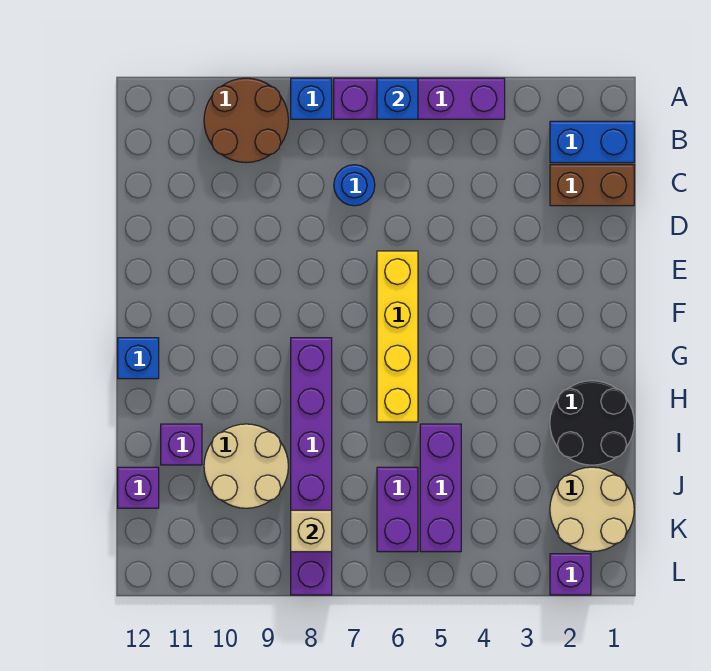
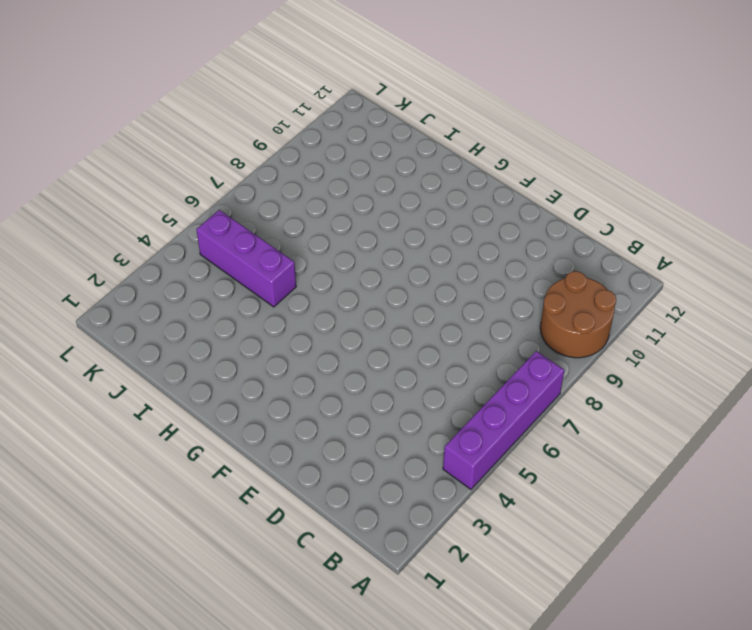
none -> blue brick A8 level 1
none -> blue brick B1:B2 level 1
none -> brown brick C1:C2 level 1

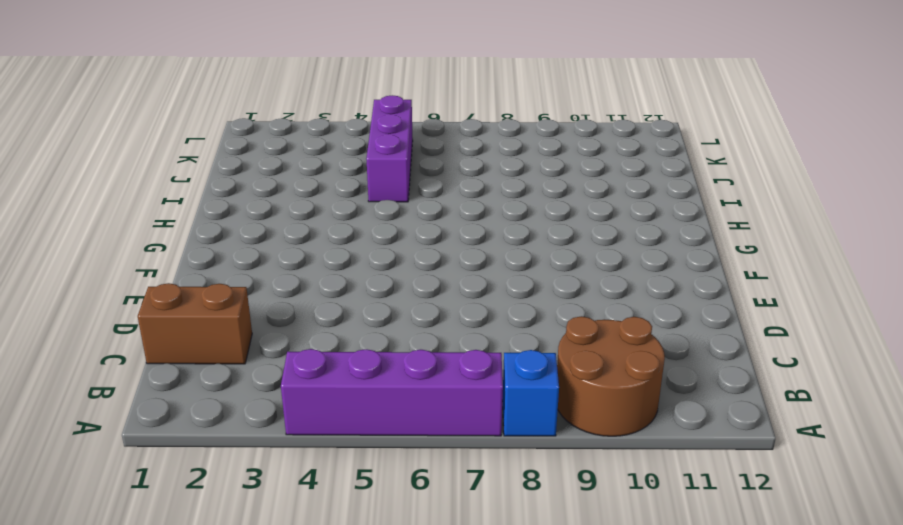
none -> blue brick B1:B2 level 1
none -> blue round brick C7 level 1
none -> yellow brick E6:H6 level 1

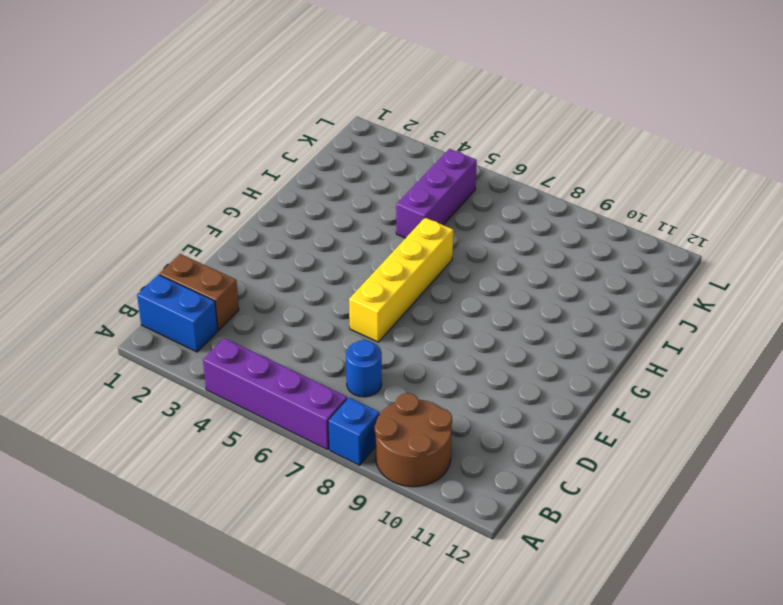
none -> purple brick G8:L8 level 1
none -> blue brick G12 level 1
none -> black round brick H1:I2 level 1

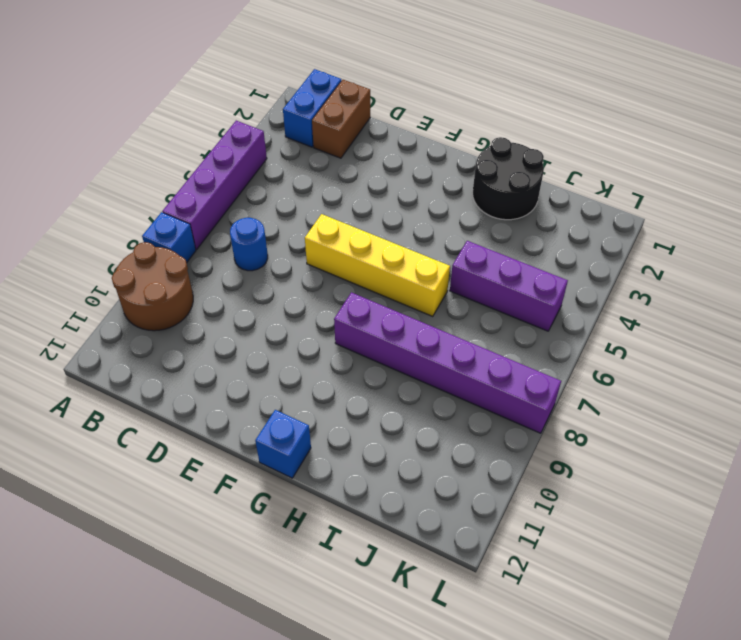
none -> tan round brick I9:J10 level 1
none -> purple brick I11 level 1
none -> tan round brick J1:K2 level 1

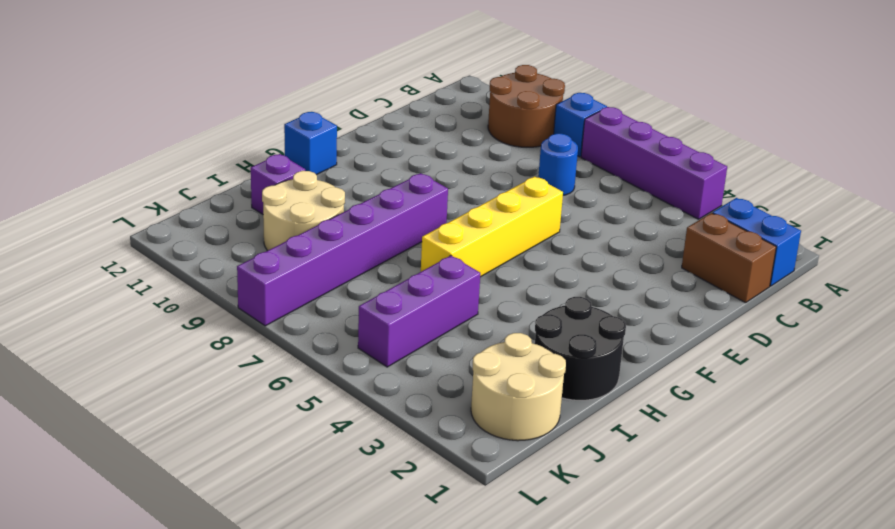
none -> purple brick J6:K6 level 1
none -> purple brick J12 level 1
none -> purple brick L2 level 1

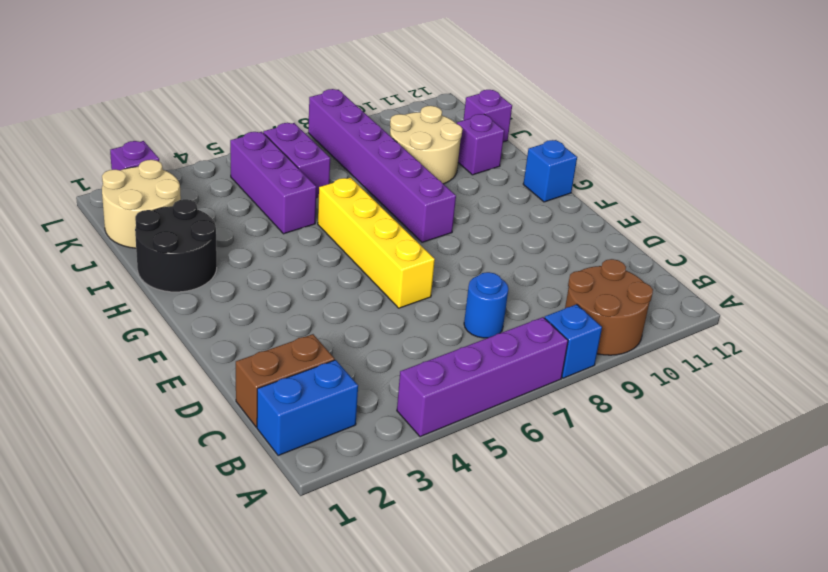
none -> blue brick A6 level 2
none -> tan brick K8 level 2

